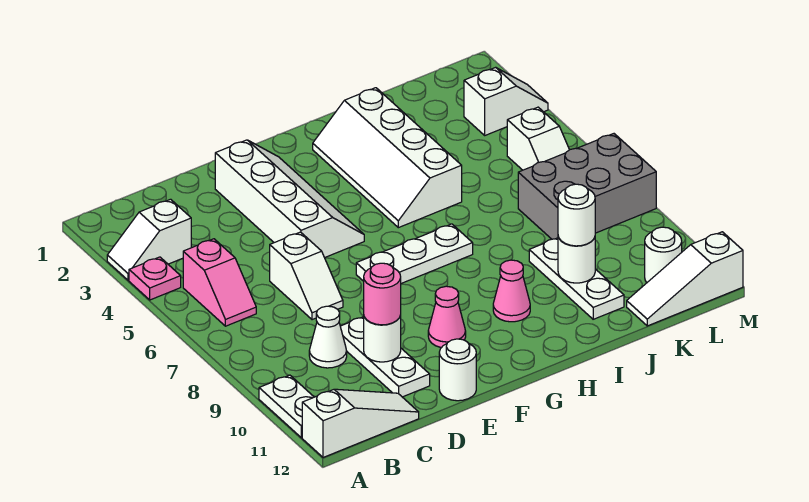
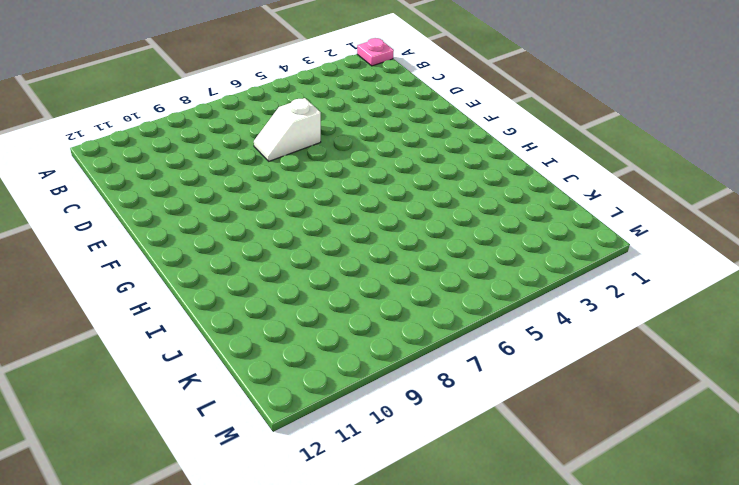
pink plate A1 level 1 -> pink plate A4 level 1
none -> white slope A3:B3 level 1 top B
none -> white plate A10:A11 level 1
none -> white slope A12:C12 level 1 top A

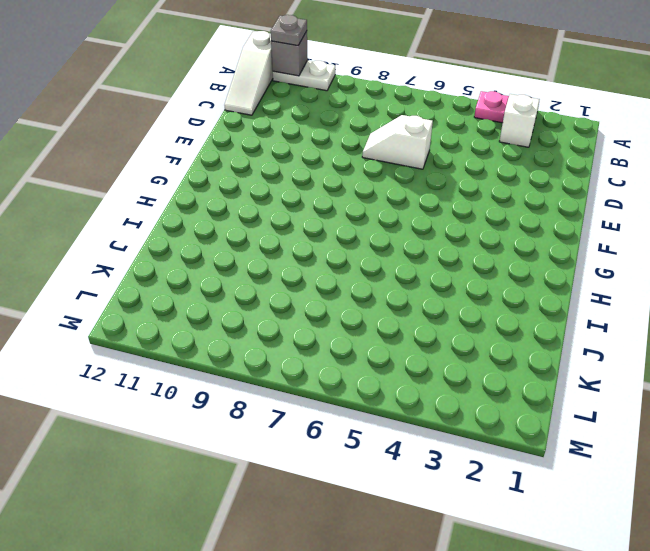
grey brick A11 level 2 -> none
grey plate A11 level 3 -> none
none -> pink slope B5:B6 level 1 top 5
none -> white cone C9 level 1
none -> white plate D9:D11 level 1

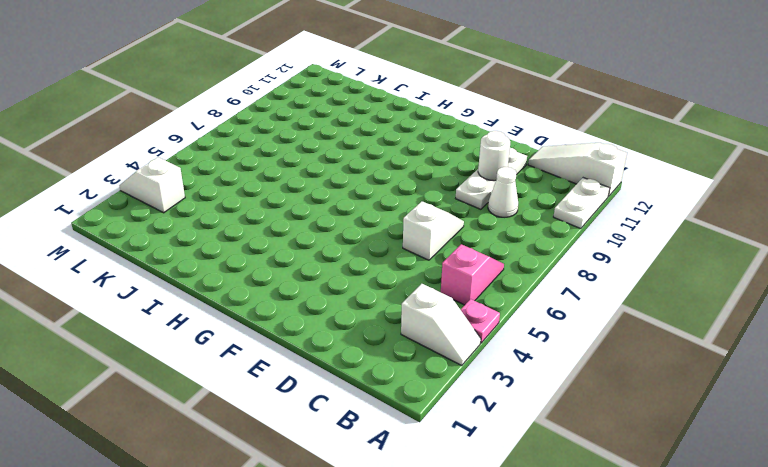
none -> white slope E2:F5 level 1 top E
none -> white round brick E12 level 1
none -> white plate F7:H7 level 1

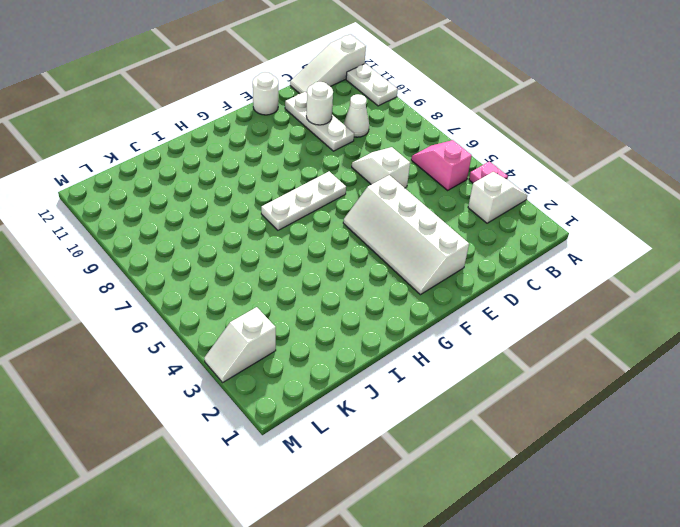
none -> pink cone F10 level 1
none -> white slope H2:I5 level 1 top I
none -> pink cone H10 level 1

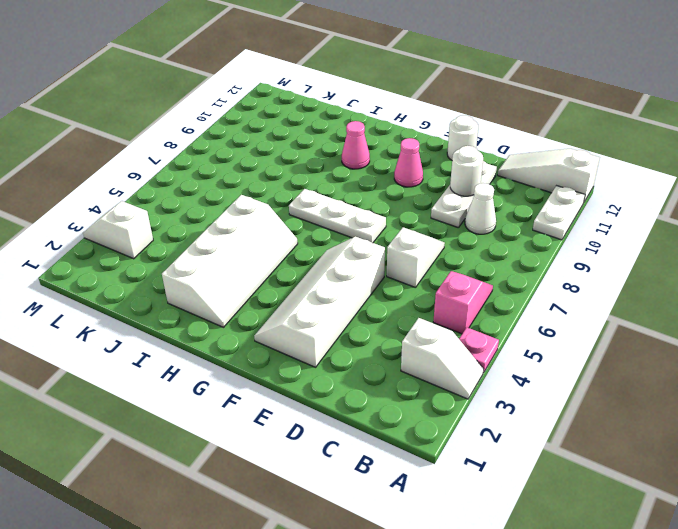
none -> white plate J9:J11 level 1
none -> grey brick K7:M8 level 1
none -> white slope K12:M12 level 1 top M

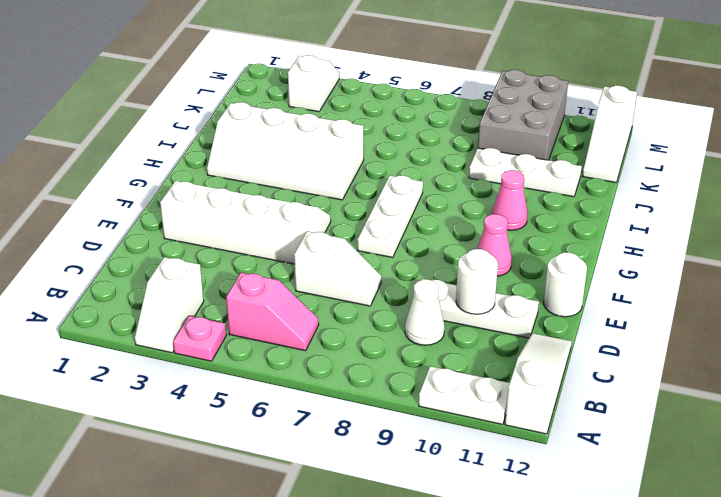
grey brick K9:M10 level 1 -> grey brick K7:M8 level 1
none -> white slope L5:L6 level 1 top 5
none -> white round brick L11 level 1
none -> white round brick J10 level 2

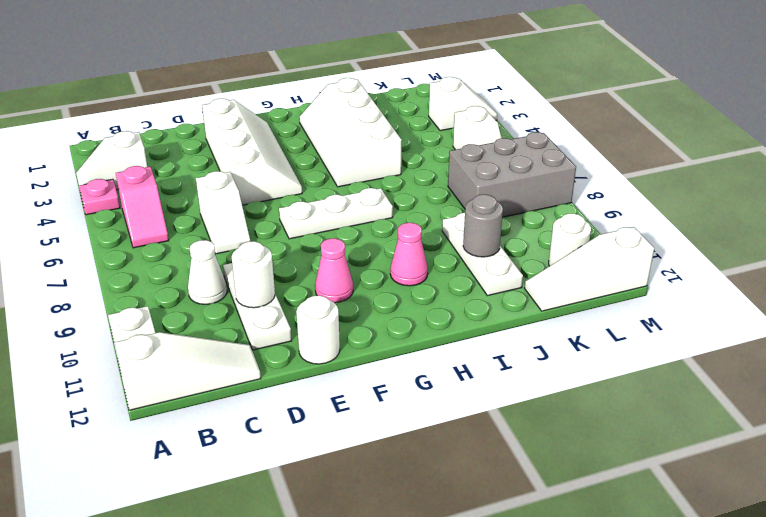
grey round brick J10 level 2 -> white round brick J10 level 2
none -> pink round brick D10 level 3
none -> white round brick J10 level 3

